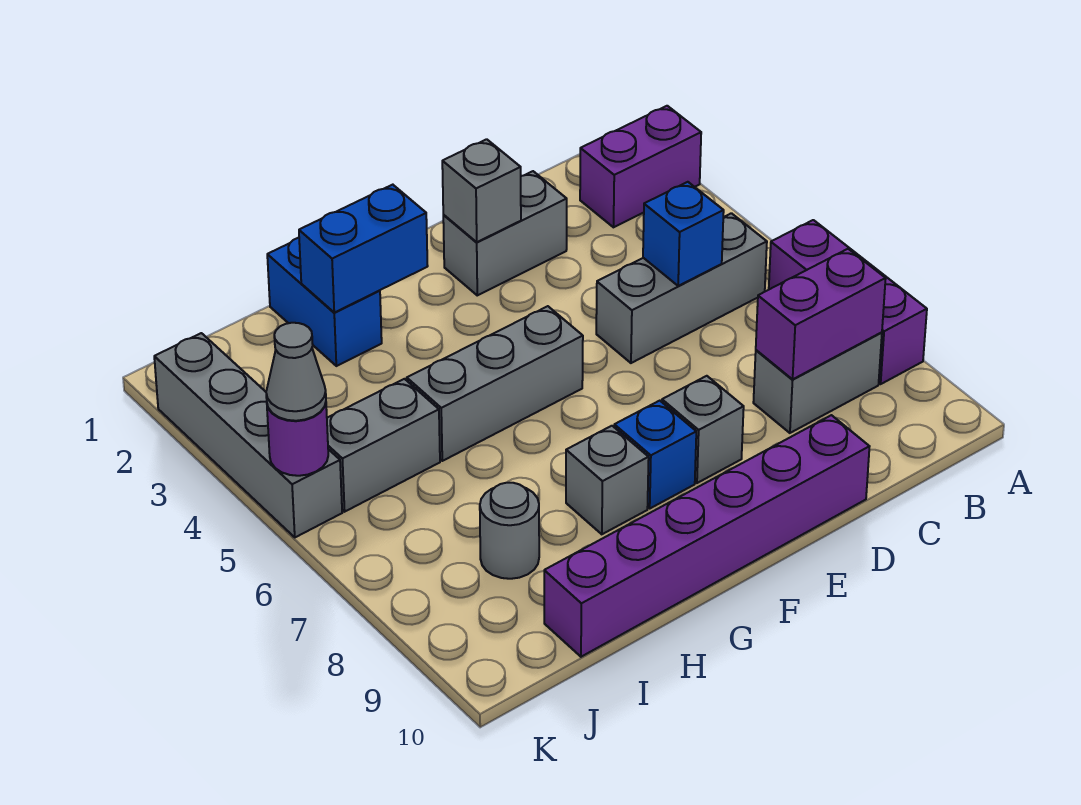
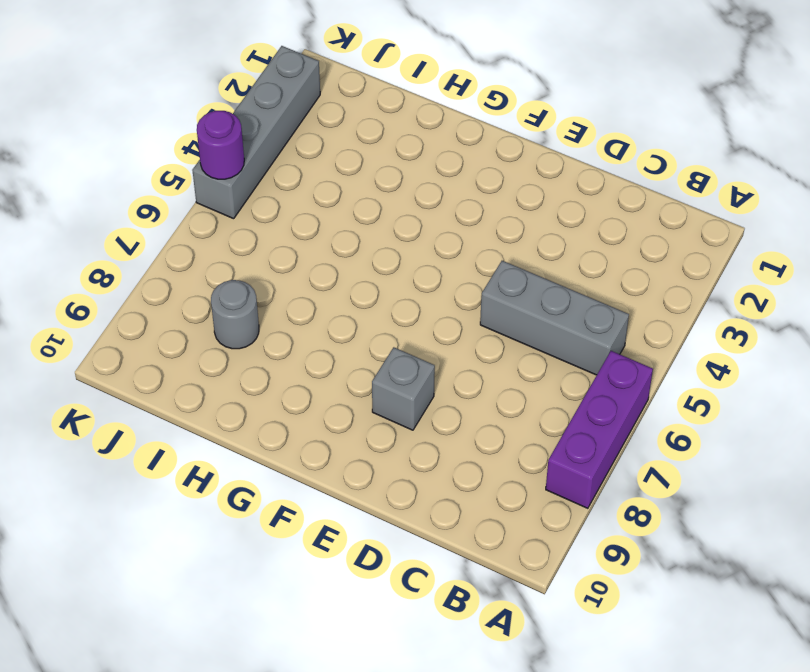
none -> purple brick A2:B2 level 1
none -> grey brick B8:C8 level 1
none -> grey brick D2:E2 level 1

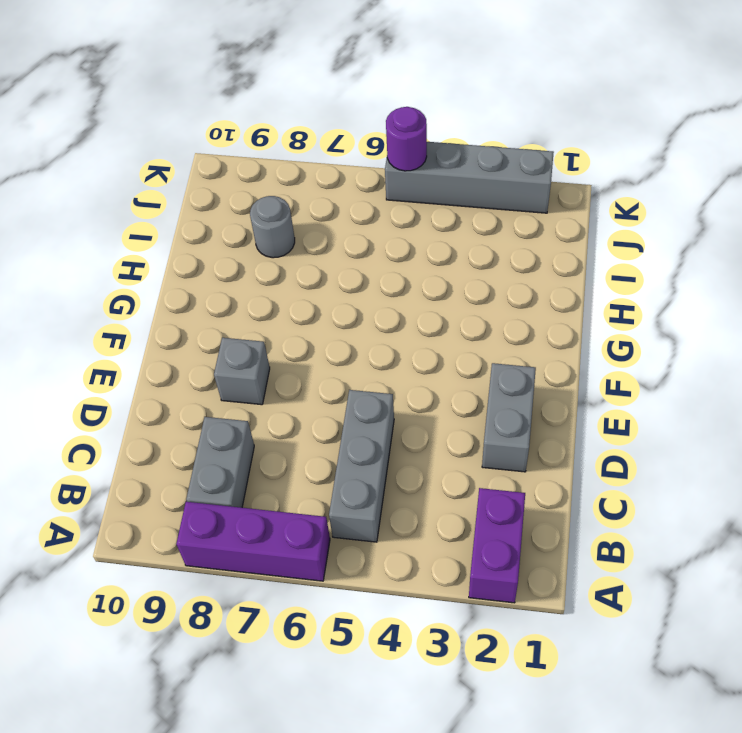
none -> purple brick D10:I10 level 1
none -> grey brick F5:H5 level 1
none -> blue brick F8 level 1

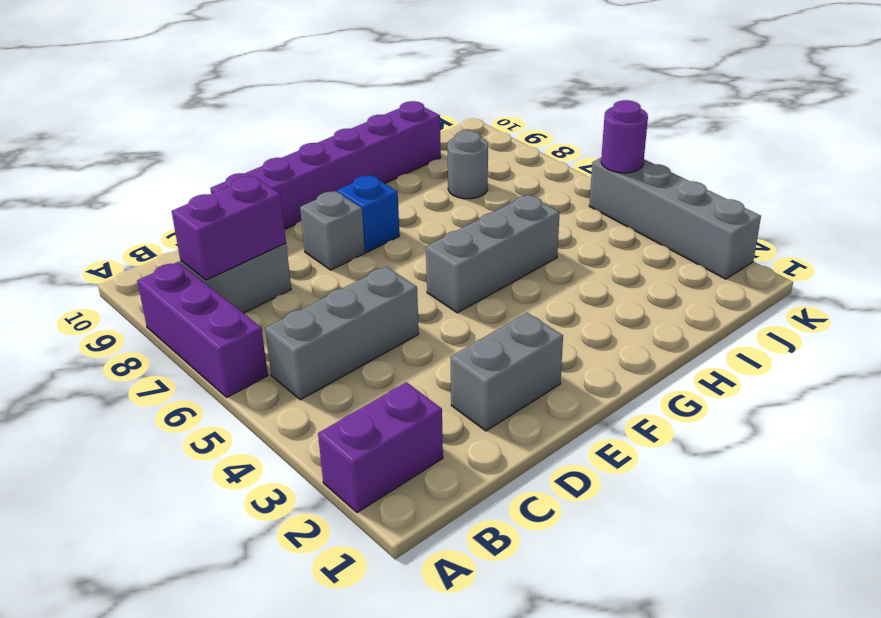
none -> grey brick G8 level 1
none -> blue brick H1:H2 level 1
none -> grey brick I5:J5 level 1

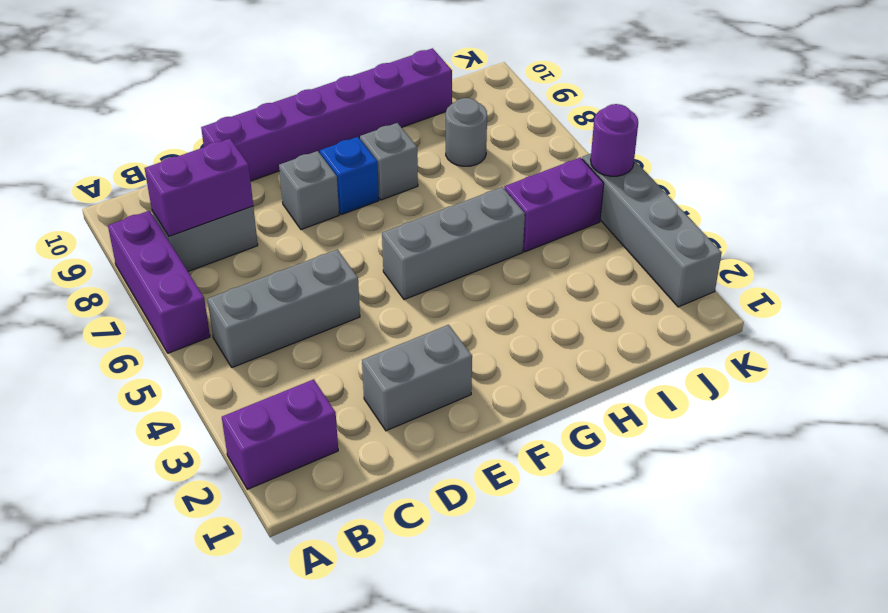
purple brick I5:J5 level 1 -> grey brick I5:J5 level 1
none -> blue brick H1:H2 level 1
none -> blue brick C5 level 2
none -> grey brick E2 level 2

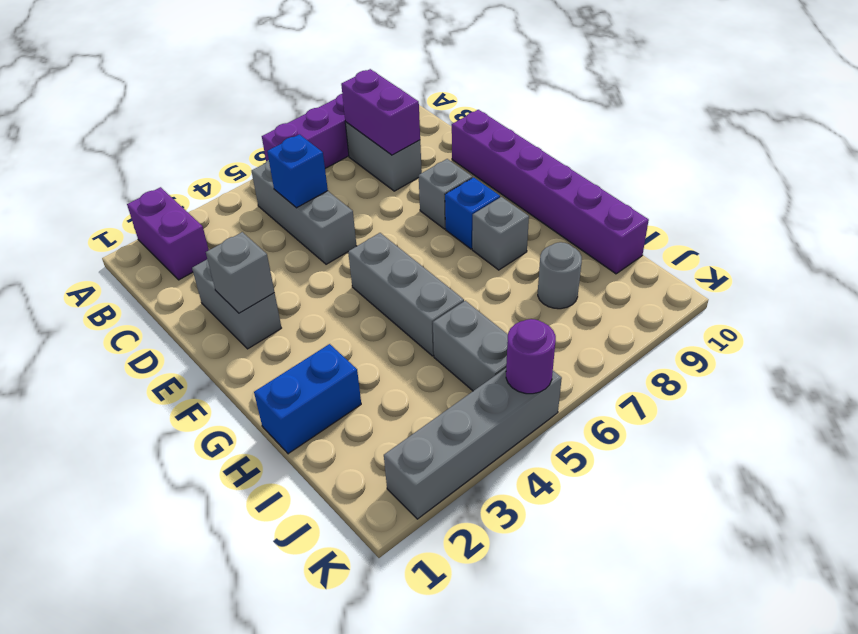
none -> blue brick G2:H2 level 2
none -> grey cone K5 level 3

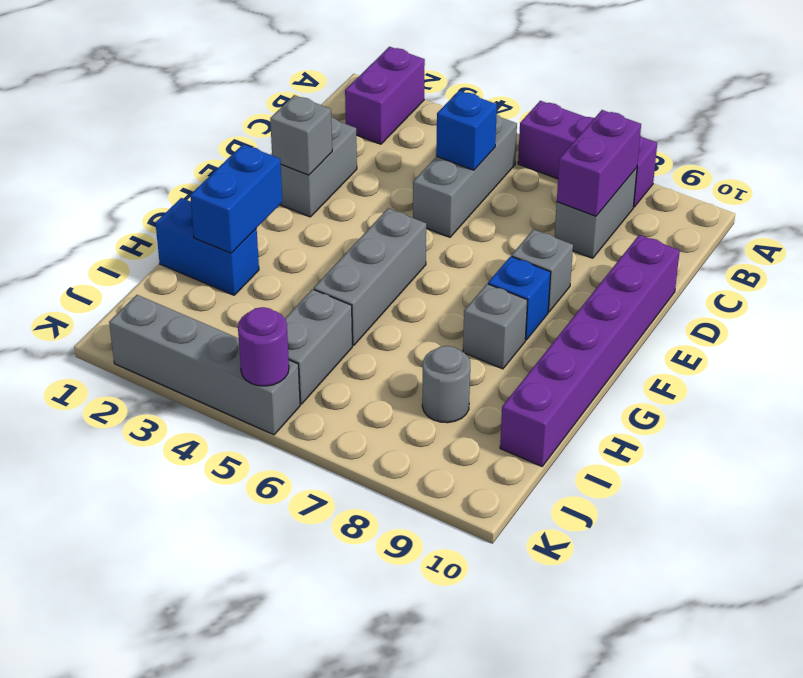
none -> grey cone K5 level 3

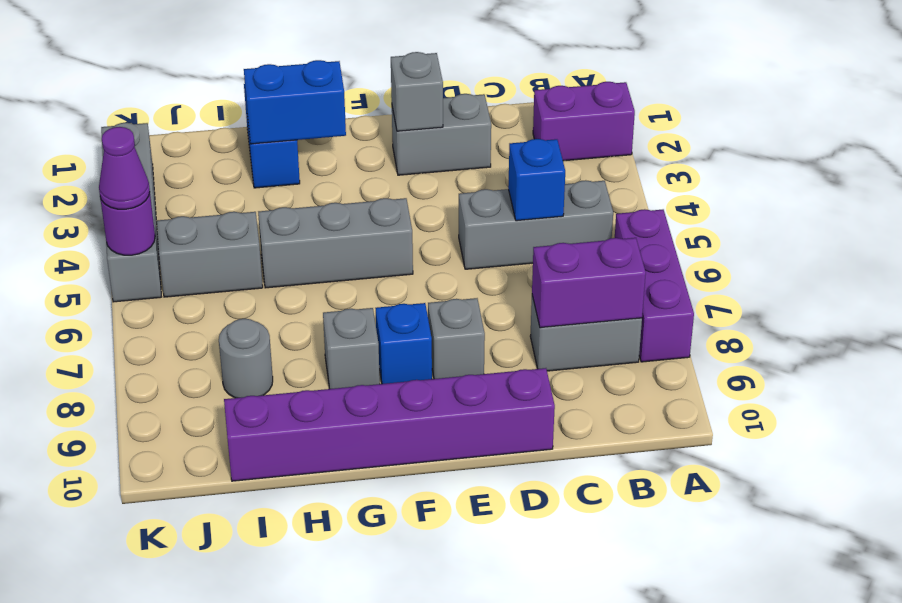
purple cone K5 level 3 -> grey cone K5 level 3

